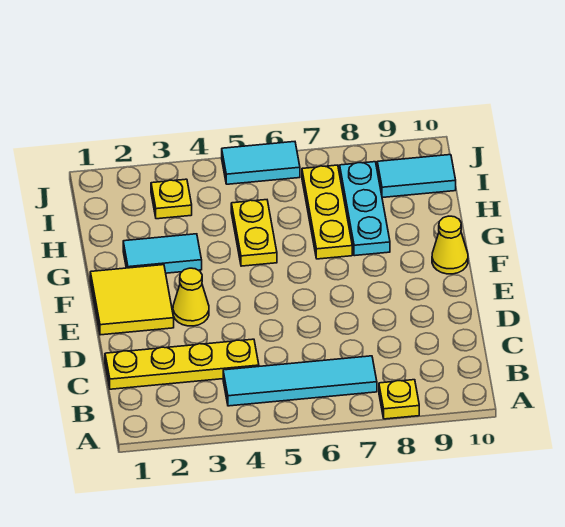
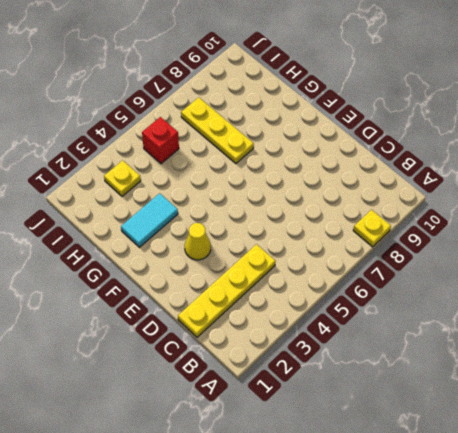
red brick I5 level 1 -> none
none -> cyan tile B4:B7 level 1
none -> yellow tile E1:F2 level 1
none -> yellow cone F10 level 1

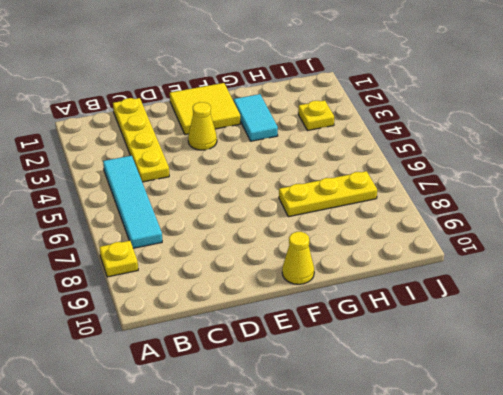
none -> yellow plate G5:H5 level 1
none -> cyan plate G8:I8 level 1
none -> cyan tile I9:I10 level 1

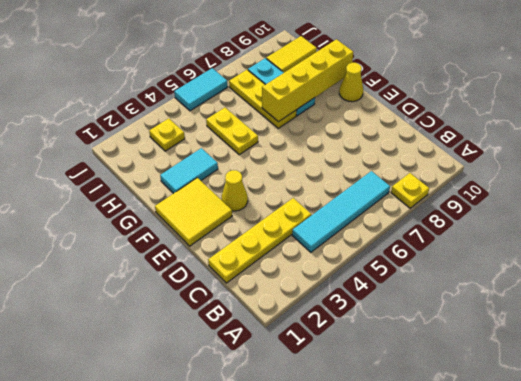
yellow brick G7:G10 level 2 -> none
yellow tile I9:I10 level 1 -> cyan tile I9:I10 level 1

